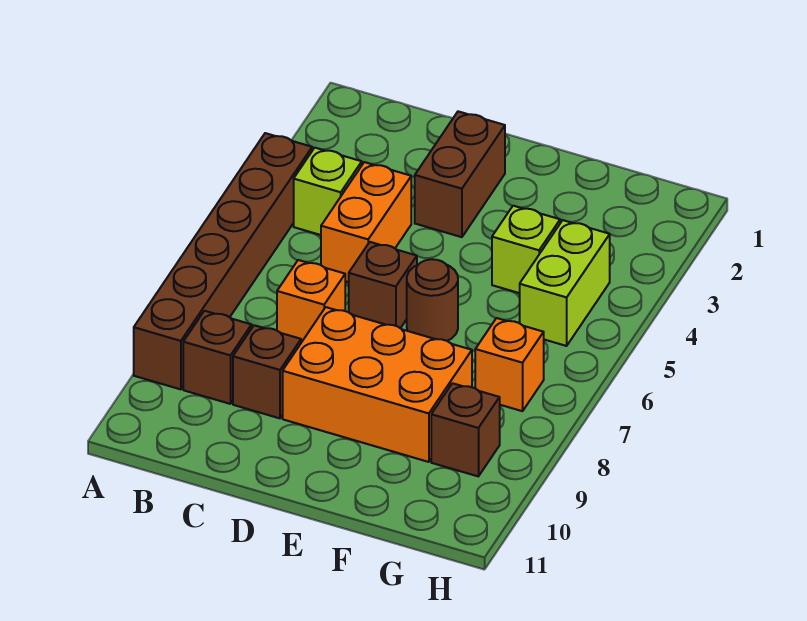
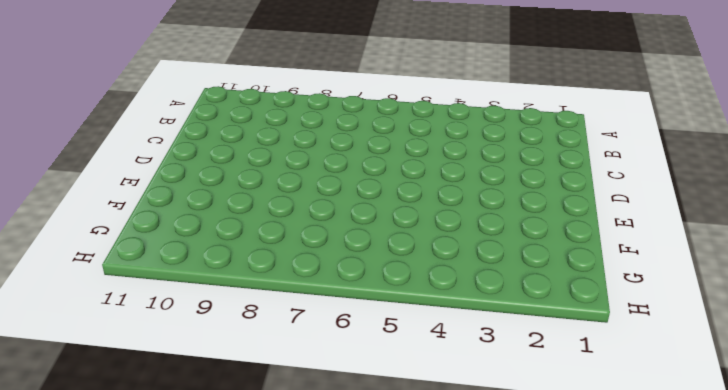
none -> brown brick A4:A9 level 1
none -> lime brick B4 level 1
none -> brown brick B9 level 1

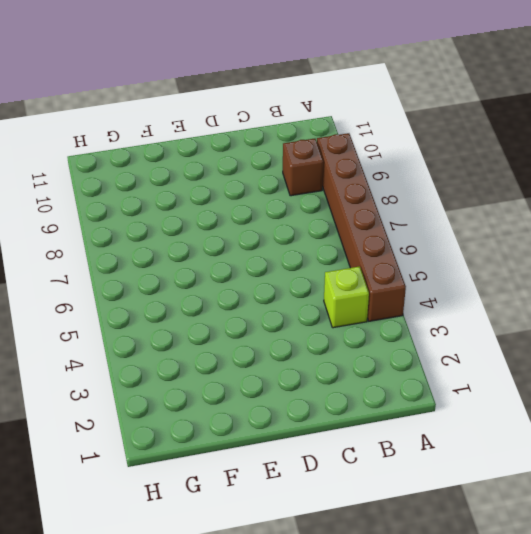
none -> orange brick C4:C5 level 1
none -> orange brick C7 level 1
none -> brown brick C9 level 1

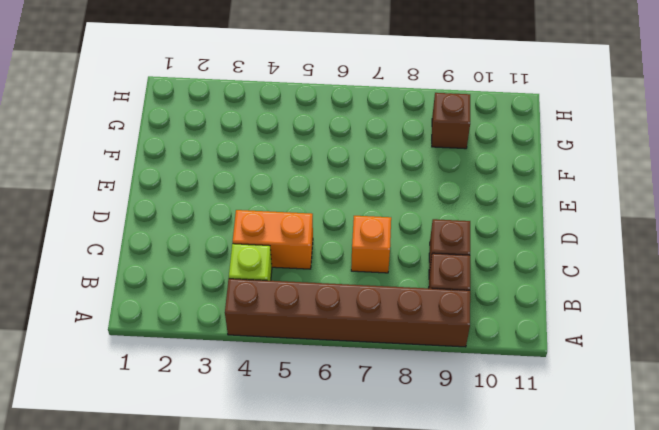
none -> brown brick D2:D3 level 1
none -> brown brick D6 level 1
none -> orange brick D8:F9 level 1

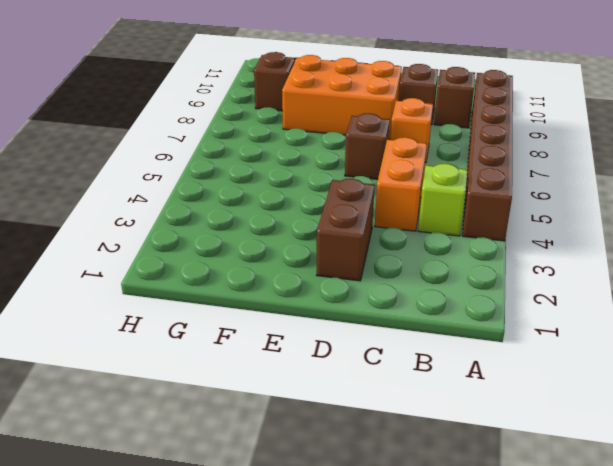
none -> brown round brick E6 level 1
none -> lime brick F4 level 1
none -> lime brick G4:G5 level 1

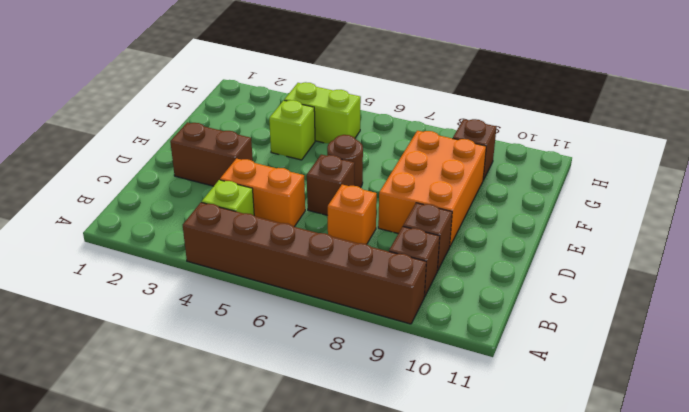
none -> orange brick G7 level 1

